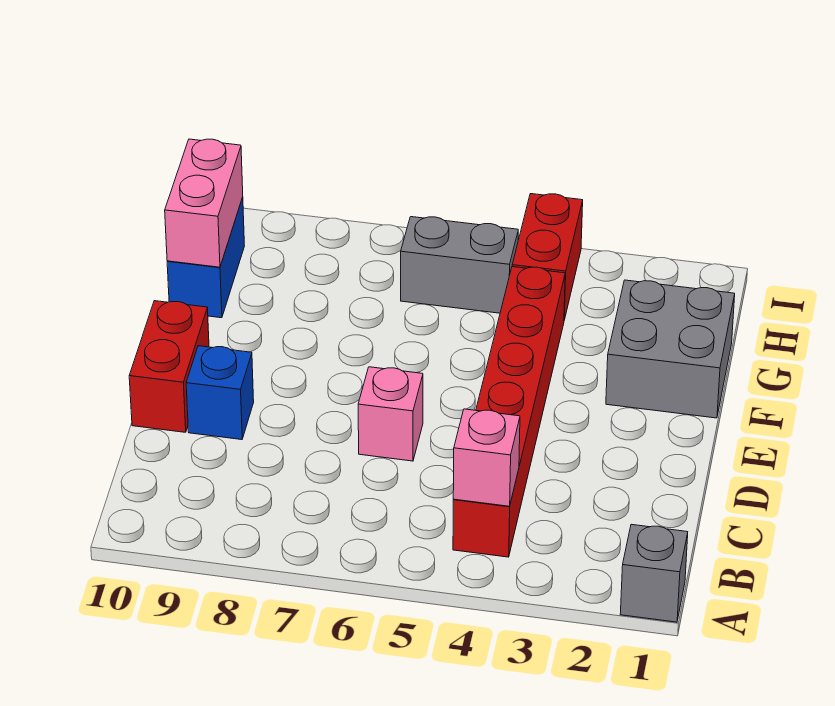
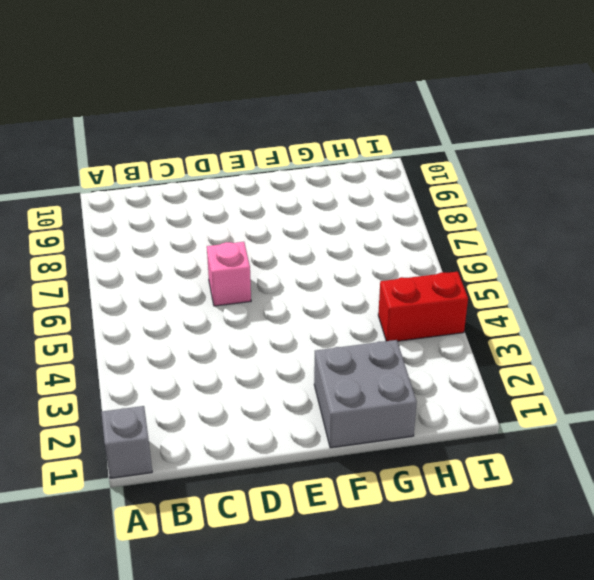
none -> red brick B4:G4 level 1
none -> blue brick D9 level 1

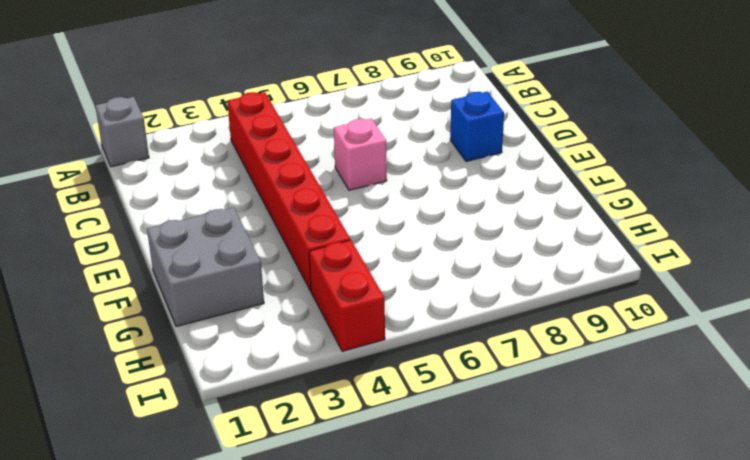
none -> red brick D10:E10 level 1
none -> blue brick G10:H10 level 1

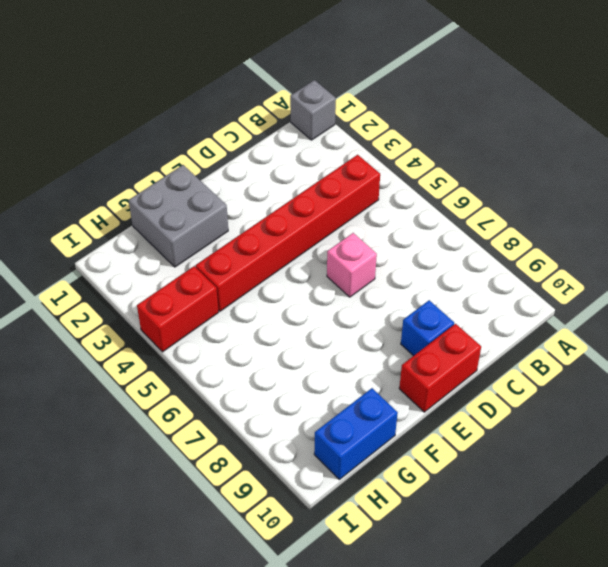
none -> grey brick H5:H6 level 1
none -> pink brick B4 level 2

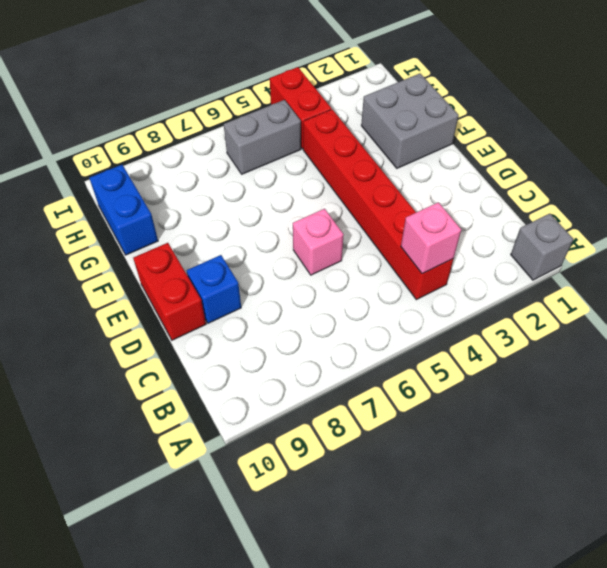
none -> pink brick G10:H10 level 2

